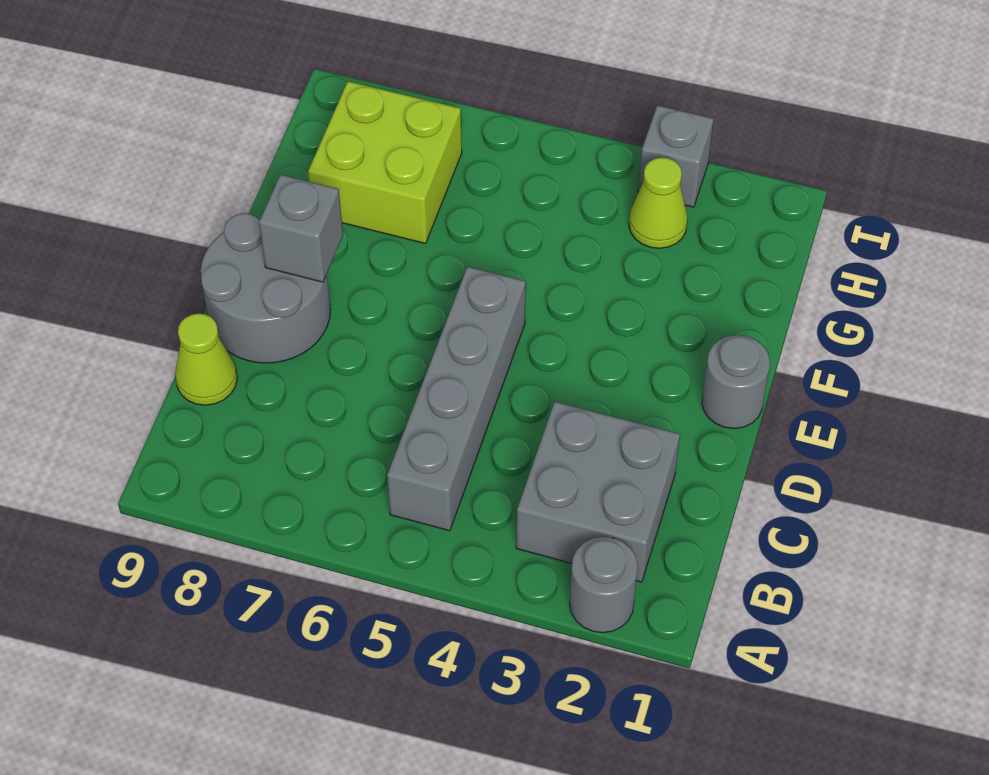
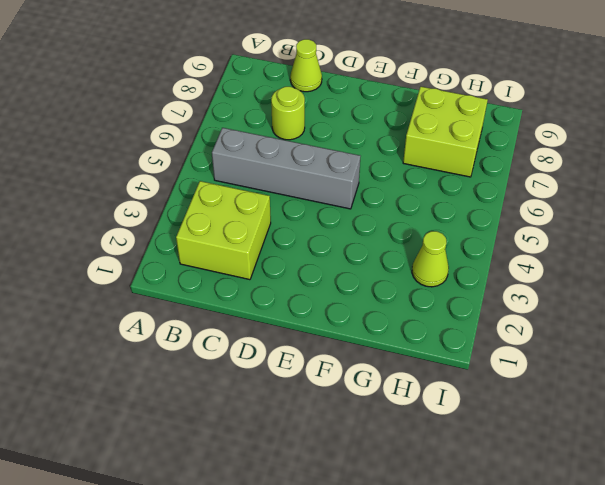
lime brick B2:C3 level 1 -> grey brick B2:C3 level 1
lime round brick C7 level 1 -> none
none -> grey round brick A2 level 1
none -> grey round brick D8:E9 level 1

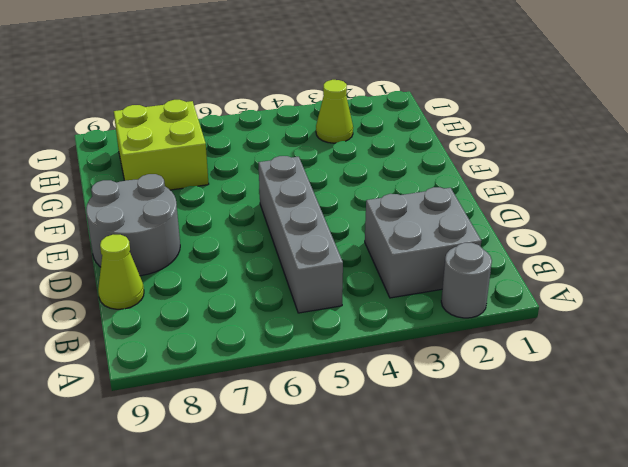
none -> grey round brick E1 level 1
none -> grey brick I3 level 1

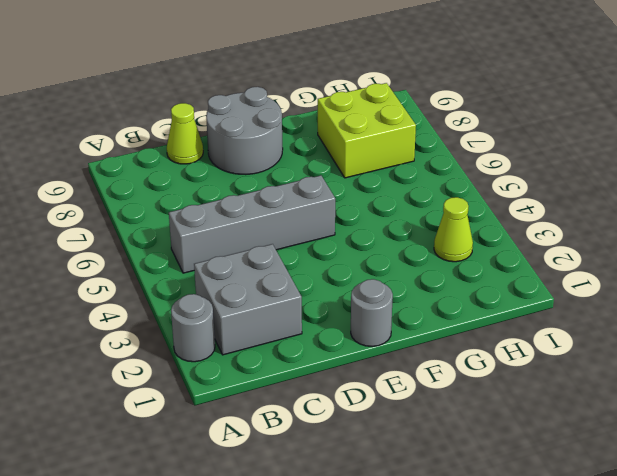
none -> grey brick I3 level 1
none -> grey brick E8 level 2

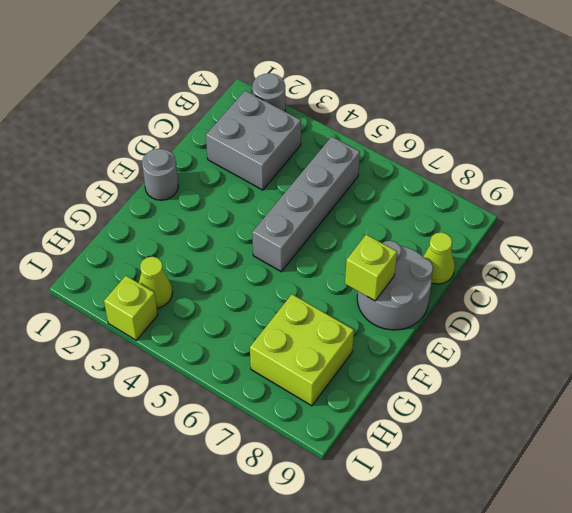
lime brick E8 level 2 -> grey brick E8 level 2
lime brick I3 level 1 -> grey brick I3 level 1

